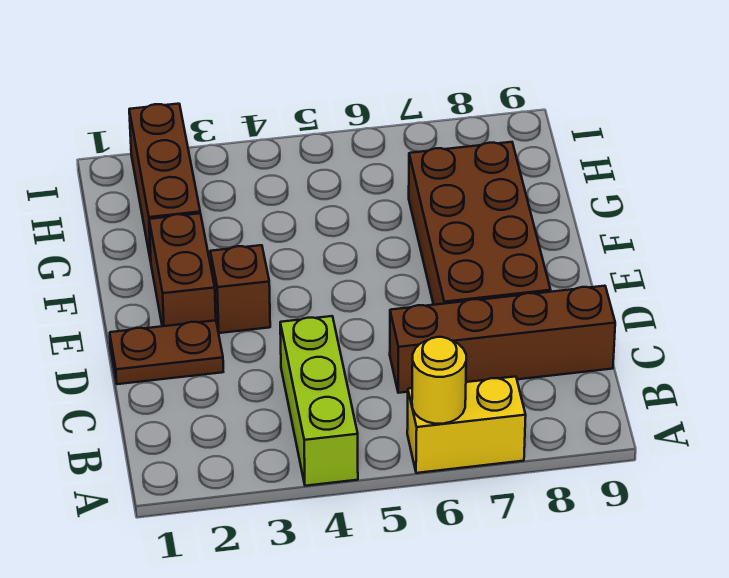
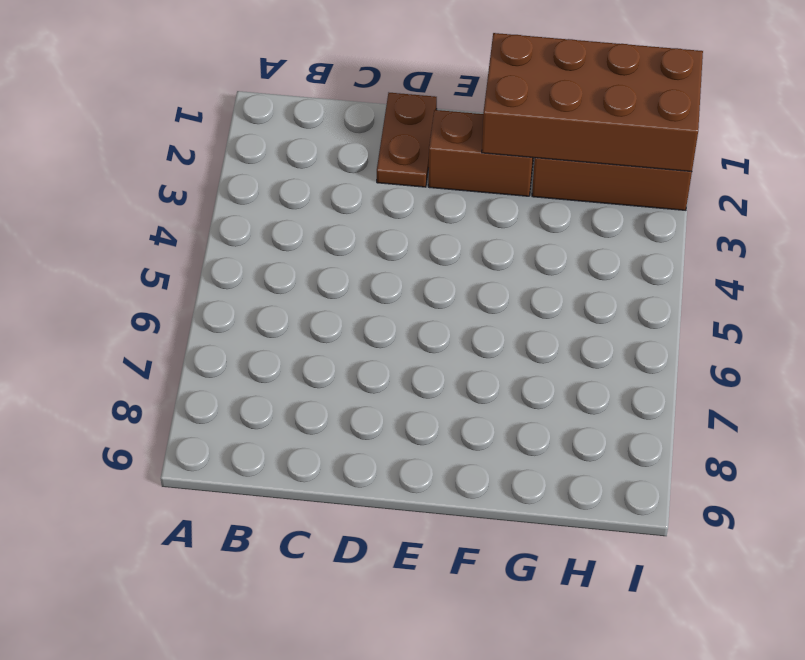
brown brick F1:I2 level 2 -> brown brick D7:G8 level 1
none -> lime brick A4:C4 level 1
none -> yellow brick A6:A7 level 1

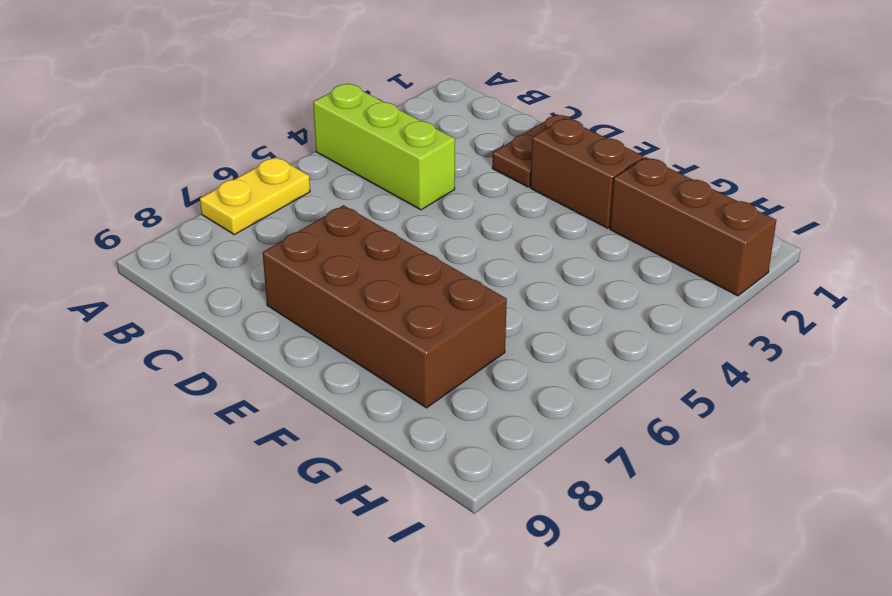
yellow plate A6:A7 level 1 -> yellow brick A6:A7 level 1
none -> brown brick C6:C9 level 1
none -> brown brick E3 level 1

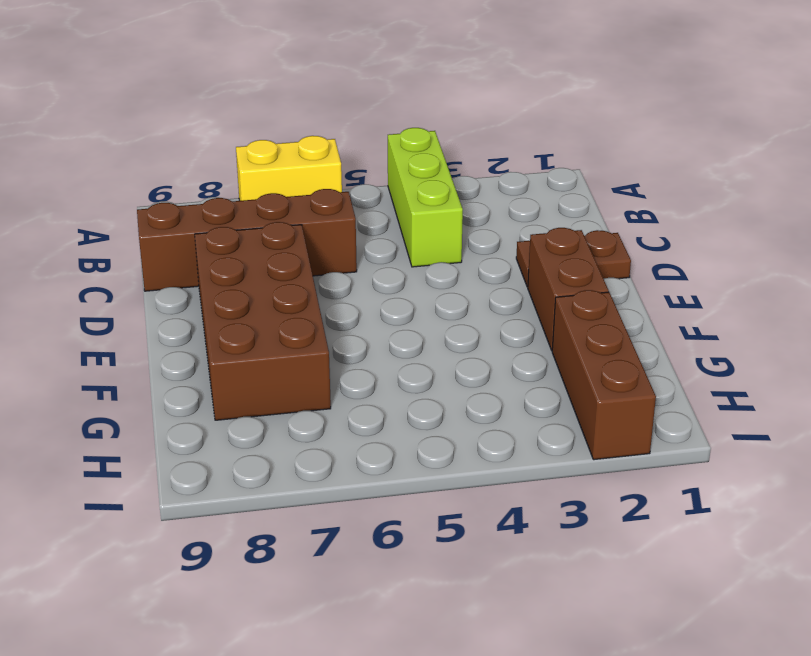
none -> brown brick E3 level 1
none -> yellow round brick A6 level 2

